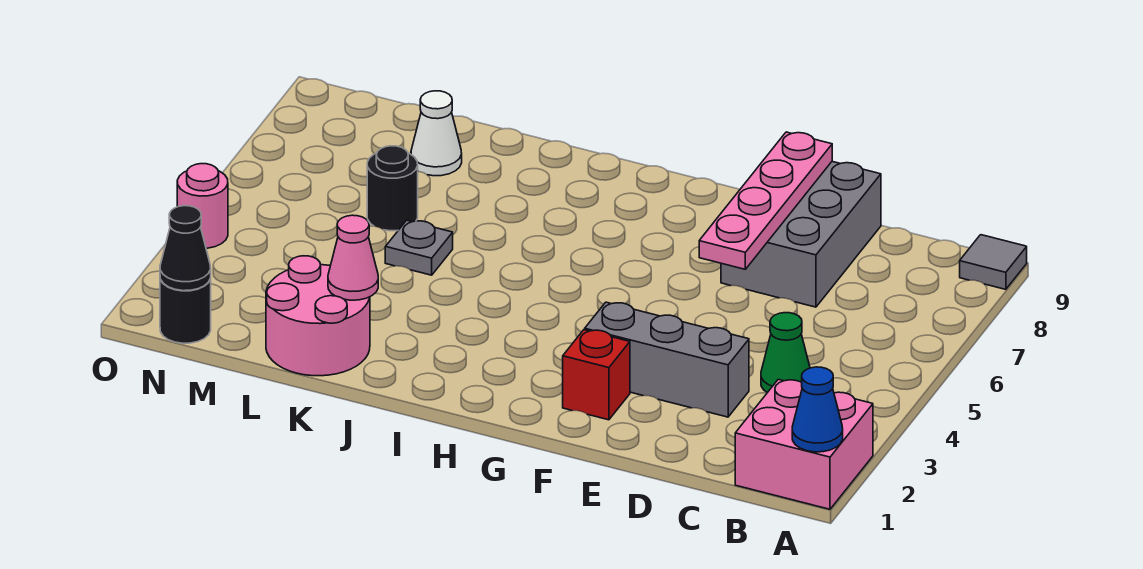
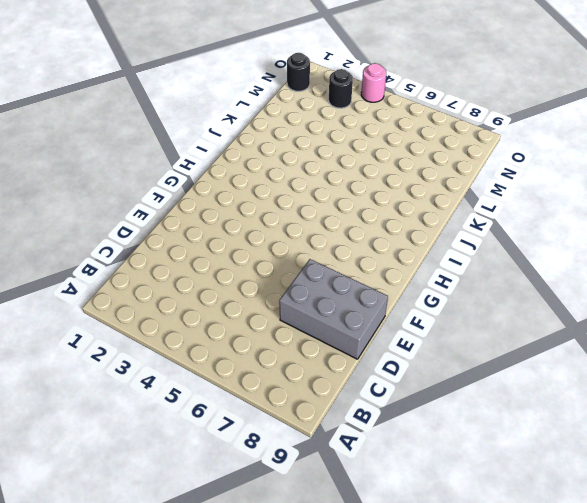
black round brick N3 level 1 -> black round brick L6 level 1
none -> pink brick A1:B2 level 1
none -> grey tile A9 level 1
none -> green cone C4 level 1

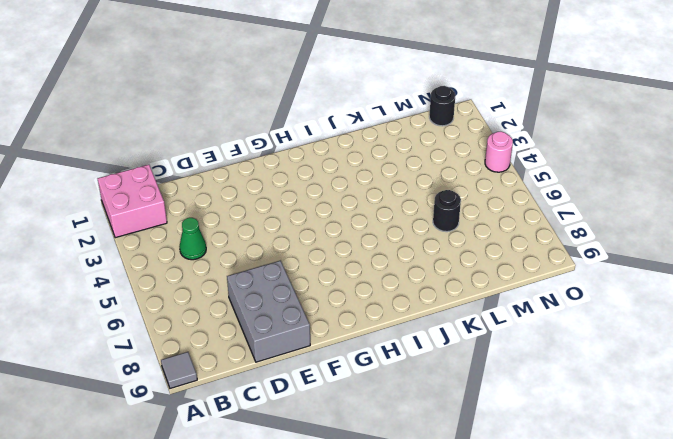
none -> grey brick D3:F3 level 1
none -> red brick F2 level 1
none -> pink round brick K1:L2 level 1

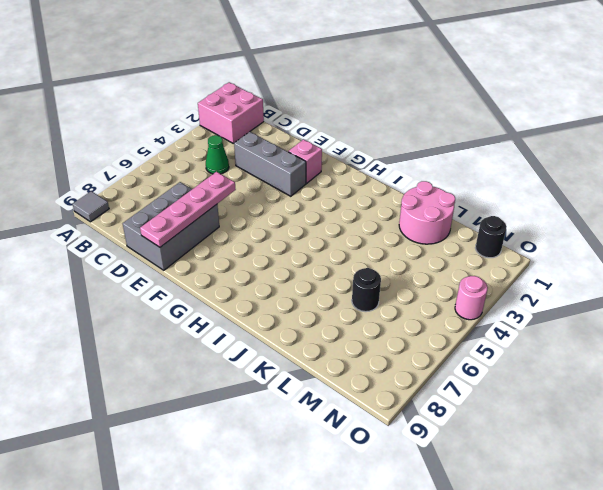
pink brick F2 level 1 -> red brick F2 level 1
none -> grey plate K5 level 1
none -> white cone L8 level 1
none -> blue cone A1 level 2

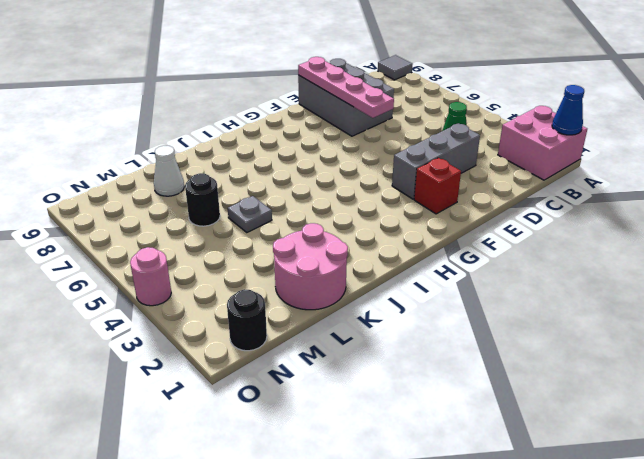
none -> pink cone K2 level 2
none -> black cone N1 level 2

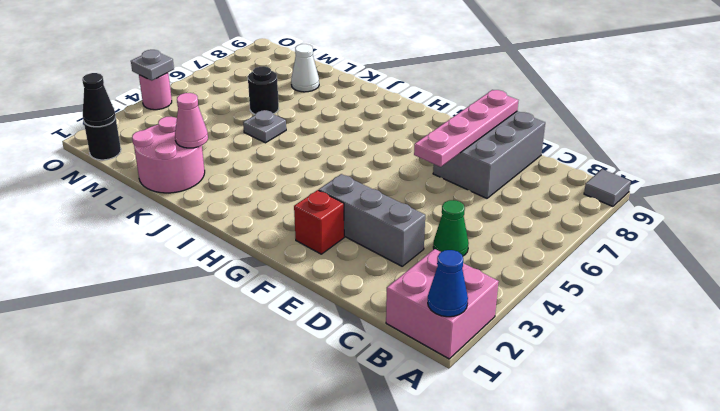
grey plate O4 level 2 -> none

